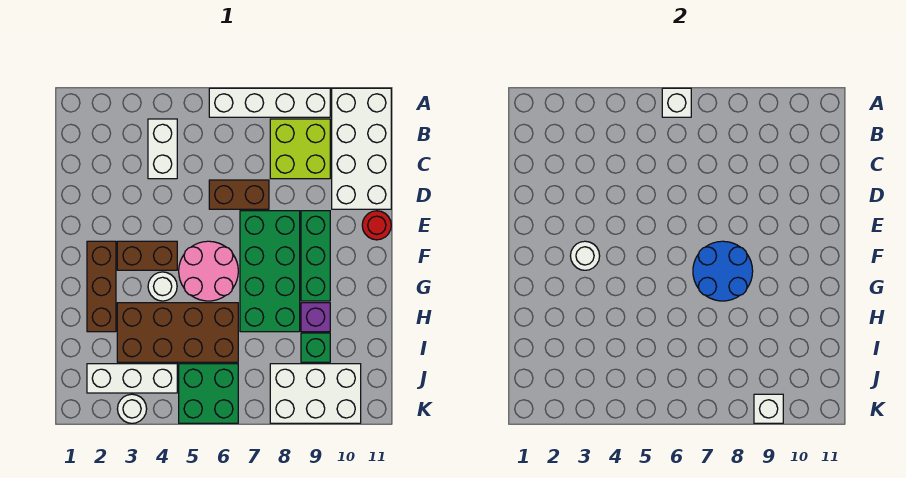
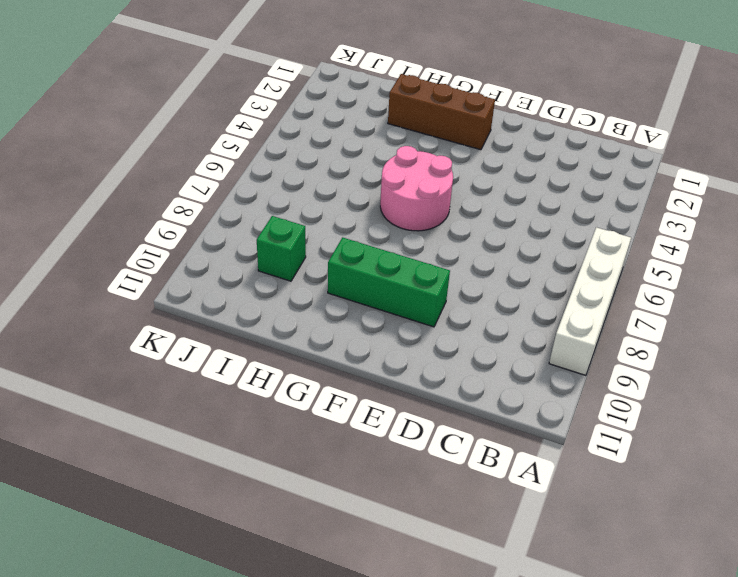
none -> white brick A10:D11 level 1
none -> white brick B4:C4 level 1
none -> lime brick B8:C9 level 1

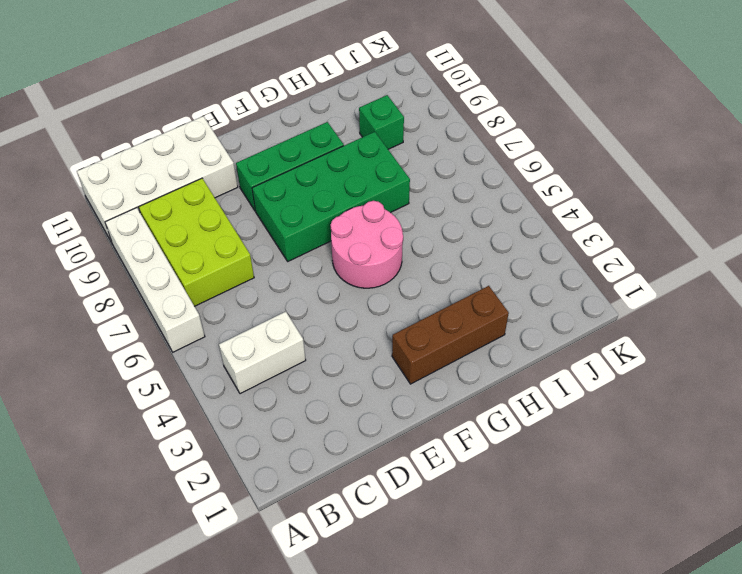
lime brick B7:C9 level 1 -> lime brick B8:C9 level 1
none -> brown brick D6:D7 level 1
none -> red round brick E11 level 1
none -> brown brick F3:F4 level 1

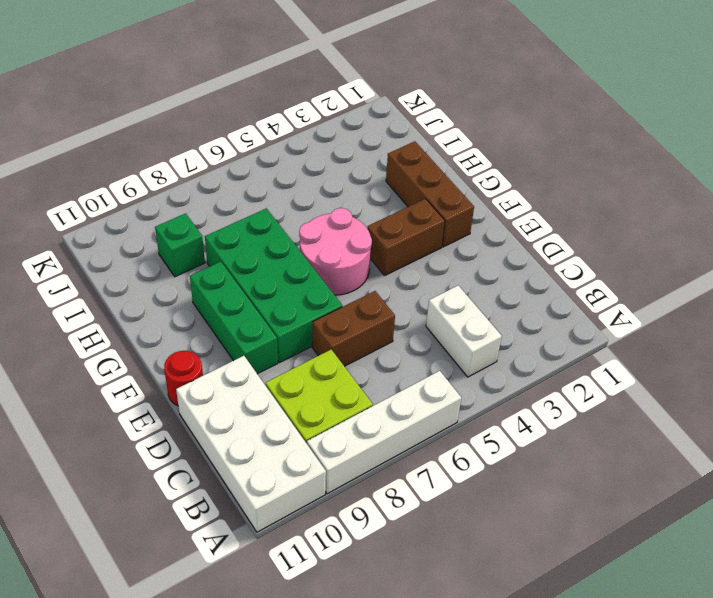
none -> white round brick G4 level 1
none -> brown brick H3:I6 level 1
none -> purple brick H9 level 1

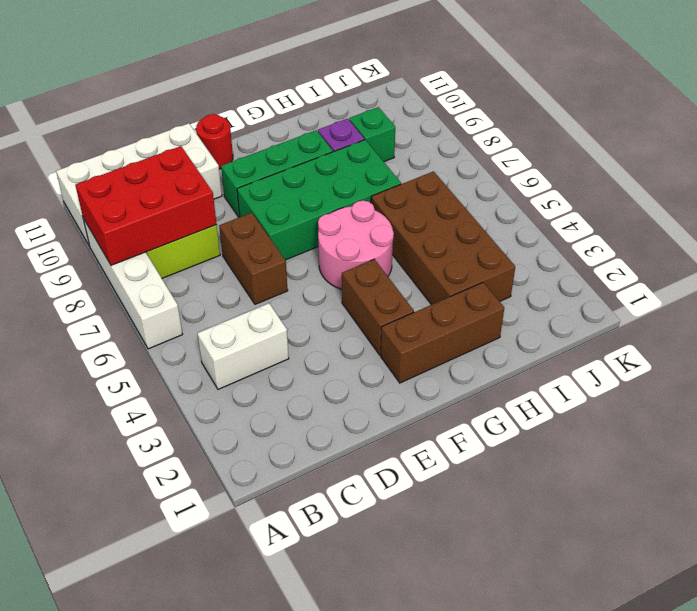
red brick A8:C9 level 2 -> none
none -> white round brick G4 level 1
none -> white brick J2:J4 level 1
none -> green brick J5:K6 level 1

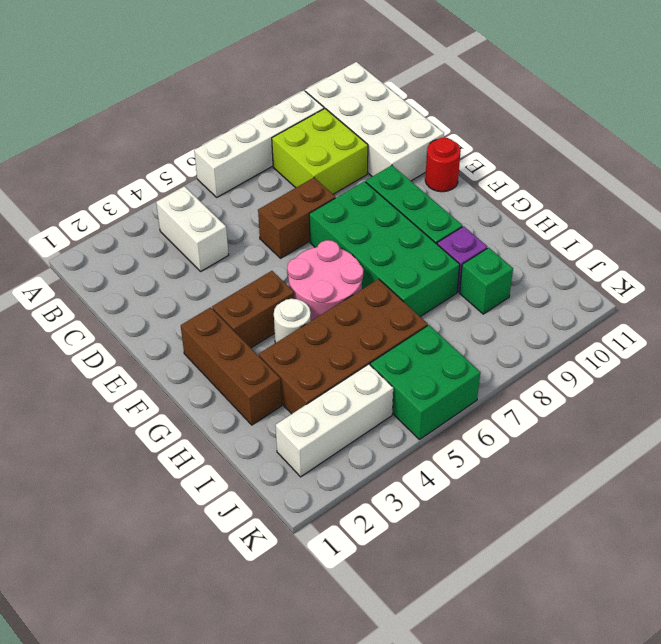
none -> white brick J8:K10 level 1
none -> white round brick K3 level 1
none -> white brick A6 level 2

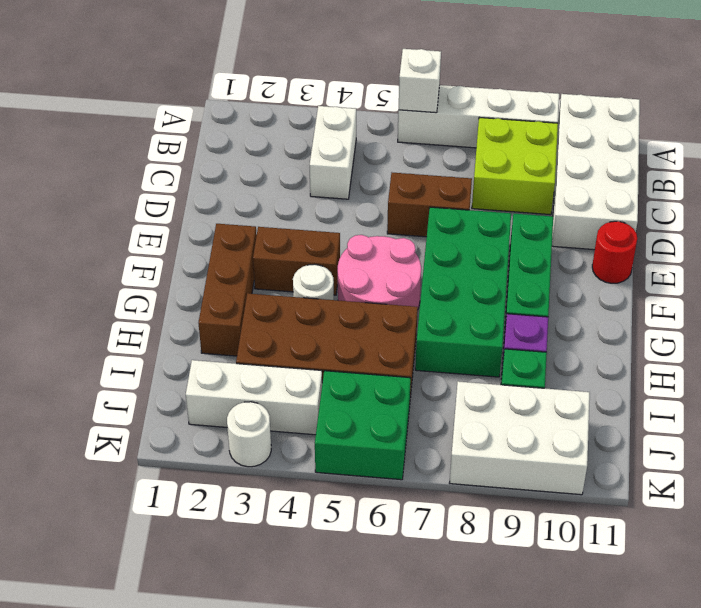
none -> white round brick F3 level 2
none -> blue round brick F7:G8 level 2
none -> white brick K9 level 2

